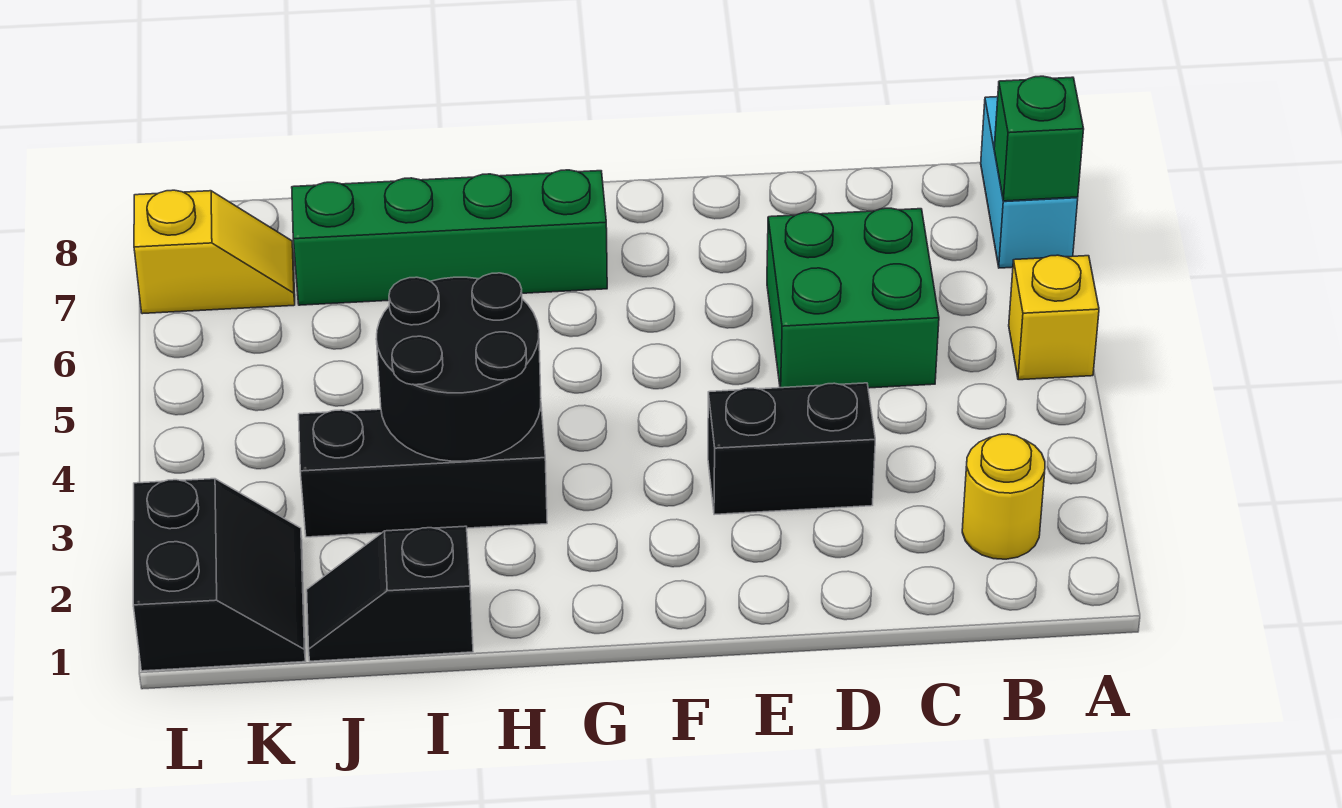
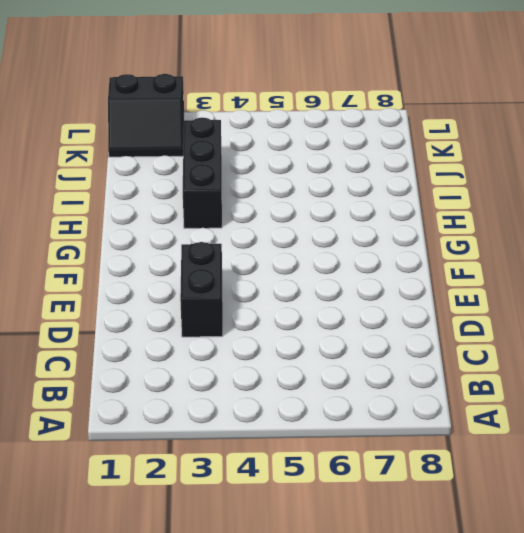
none -> yellow brick A5 level 1
none -> cyan brick A7:A8 level 1
none -> yellow round brick B2 level 1

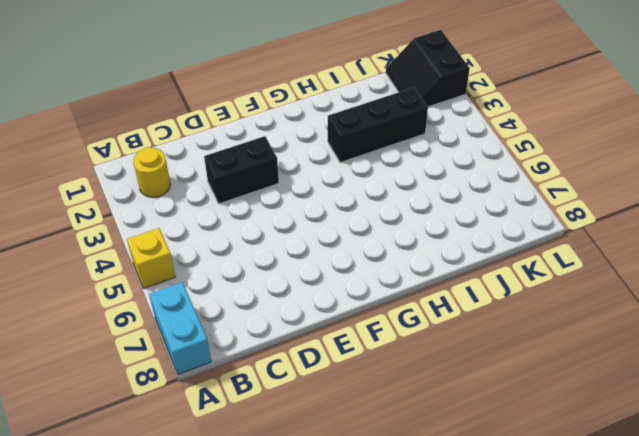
none -> green brick C5:D6 level 1
none -> green brick G7:J7 level 1
none -> black slope I1:J1 level 1 top I

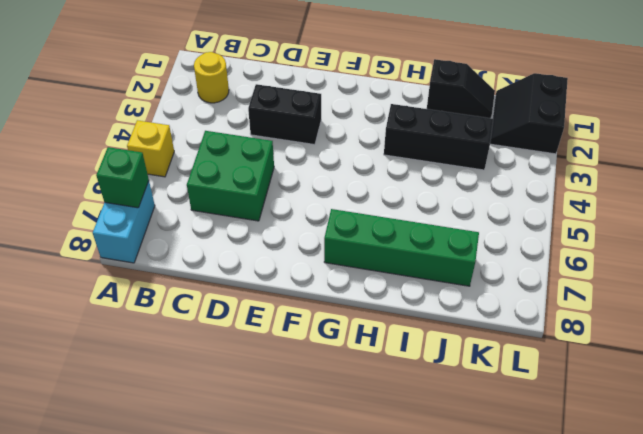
none -> yellow slope K7:L7 level 1 top L
none -> black round brick H3:I4 level 2

